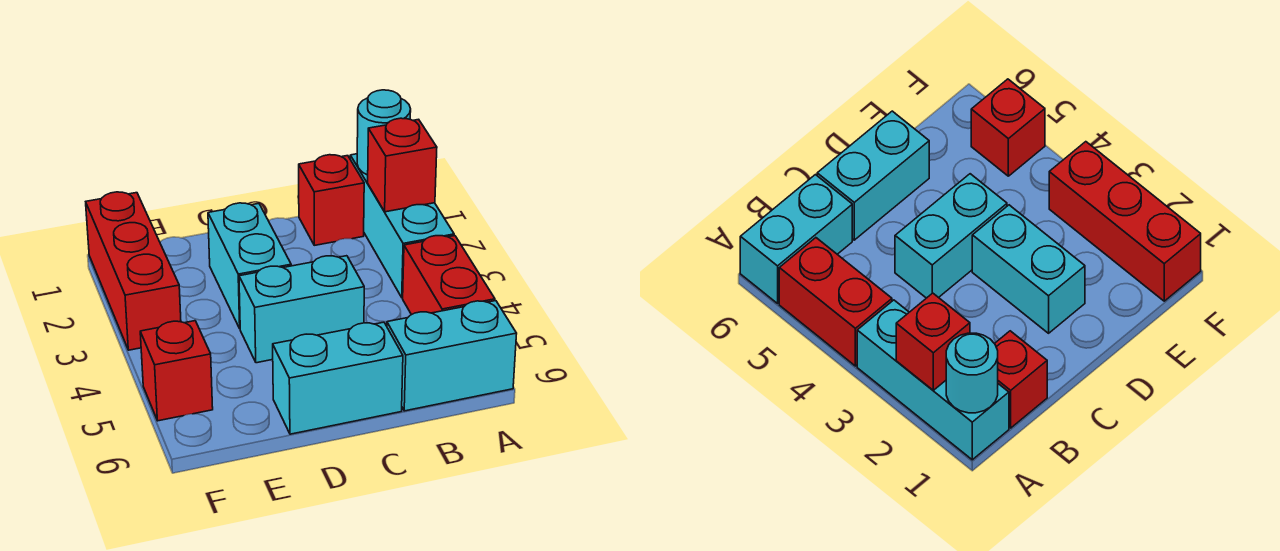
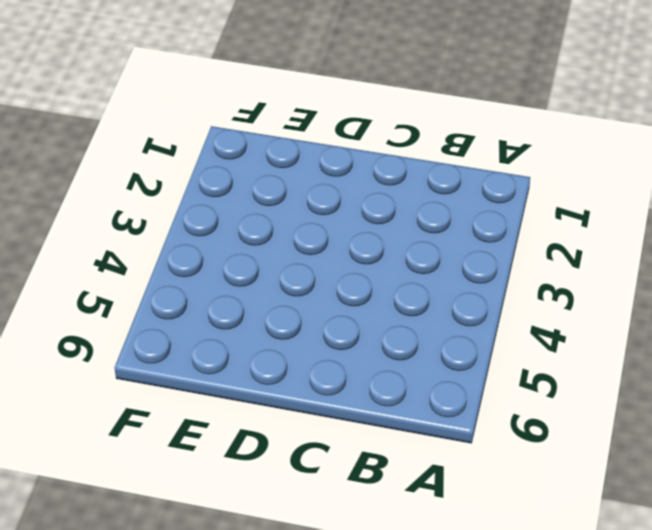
none -> cyan brick A1:A3 level 1
none -> red brick A4:A5 level 1

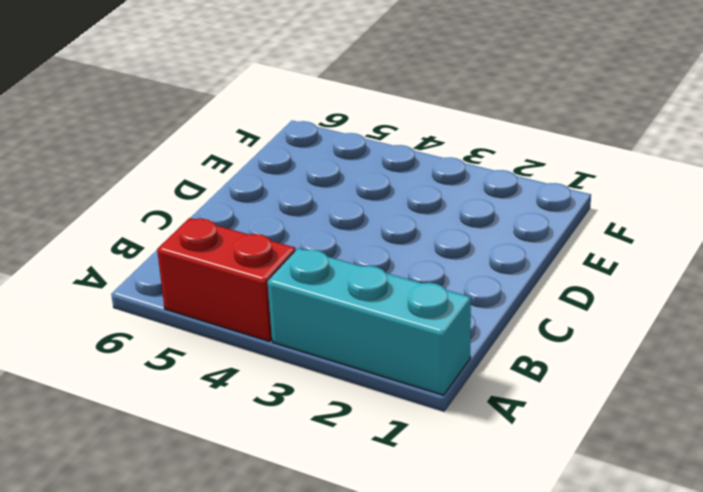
none -> cyan brick A6:B6 level 1
none -> red brick B1 level 1

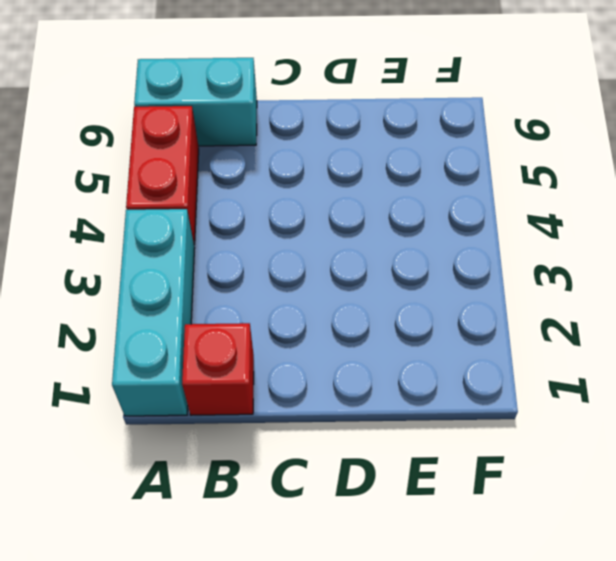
none -> cyan brick C4:D4 level 1
none -> cyan brick C6:D6 level 1

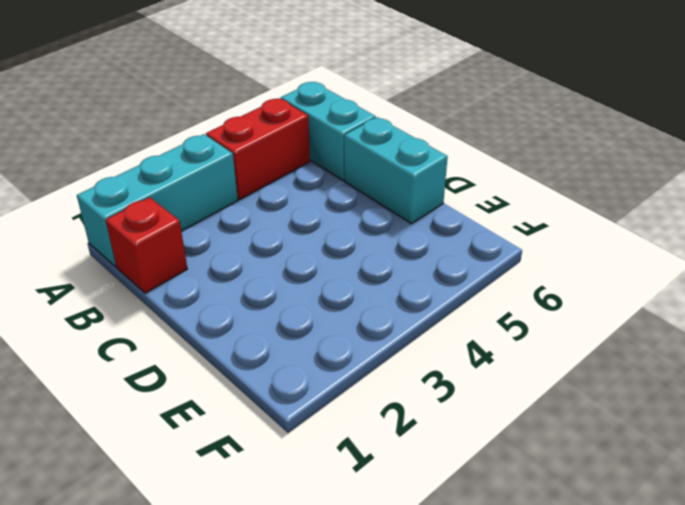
none -> cyan brick C4:D4 level 1
none -> cyan brick D2:D3 level 1

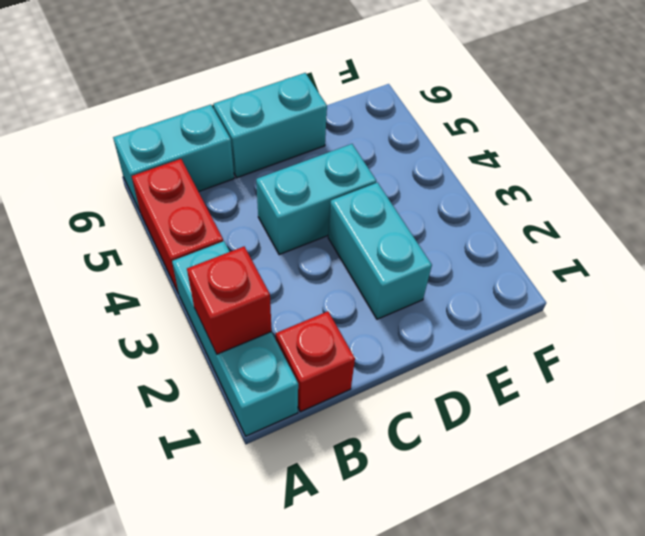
none -> red brick F1:F3 level 1
none -> red brick F5 level 1

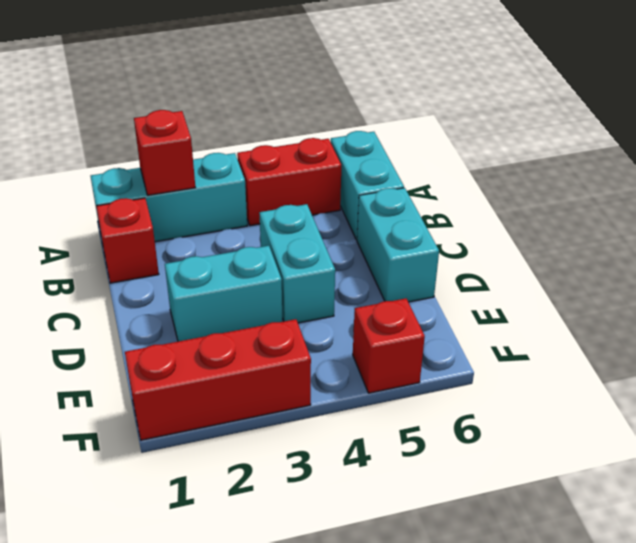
none -> cyan round brick A1 level 2

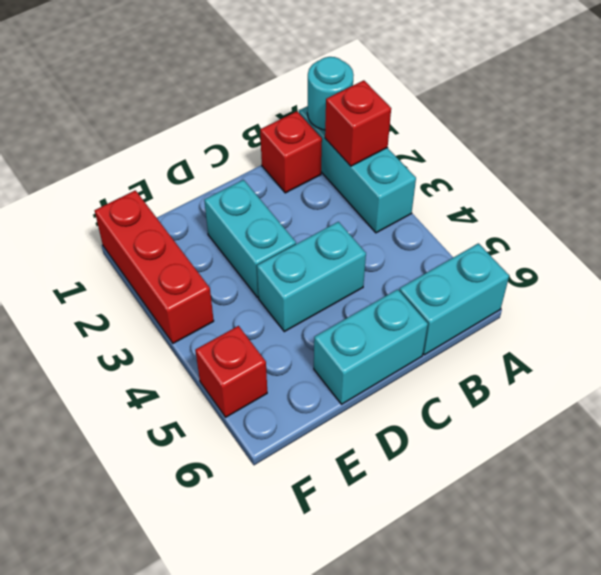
none -> red brick A4:A5 level 1

